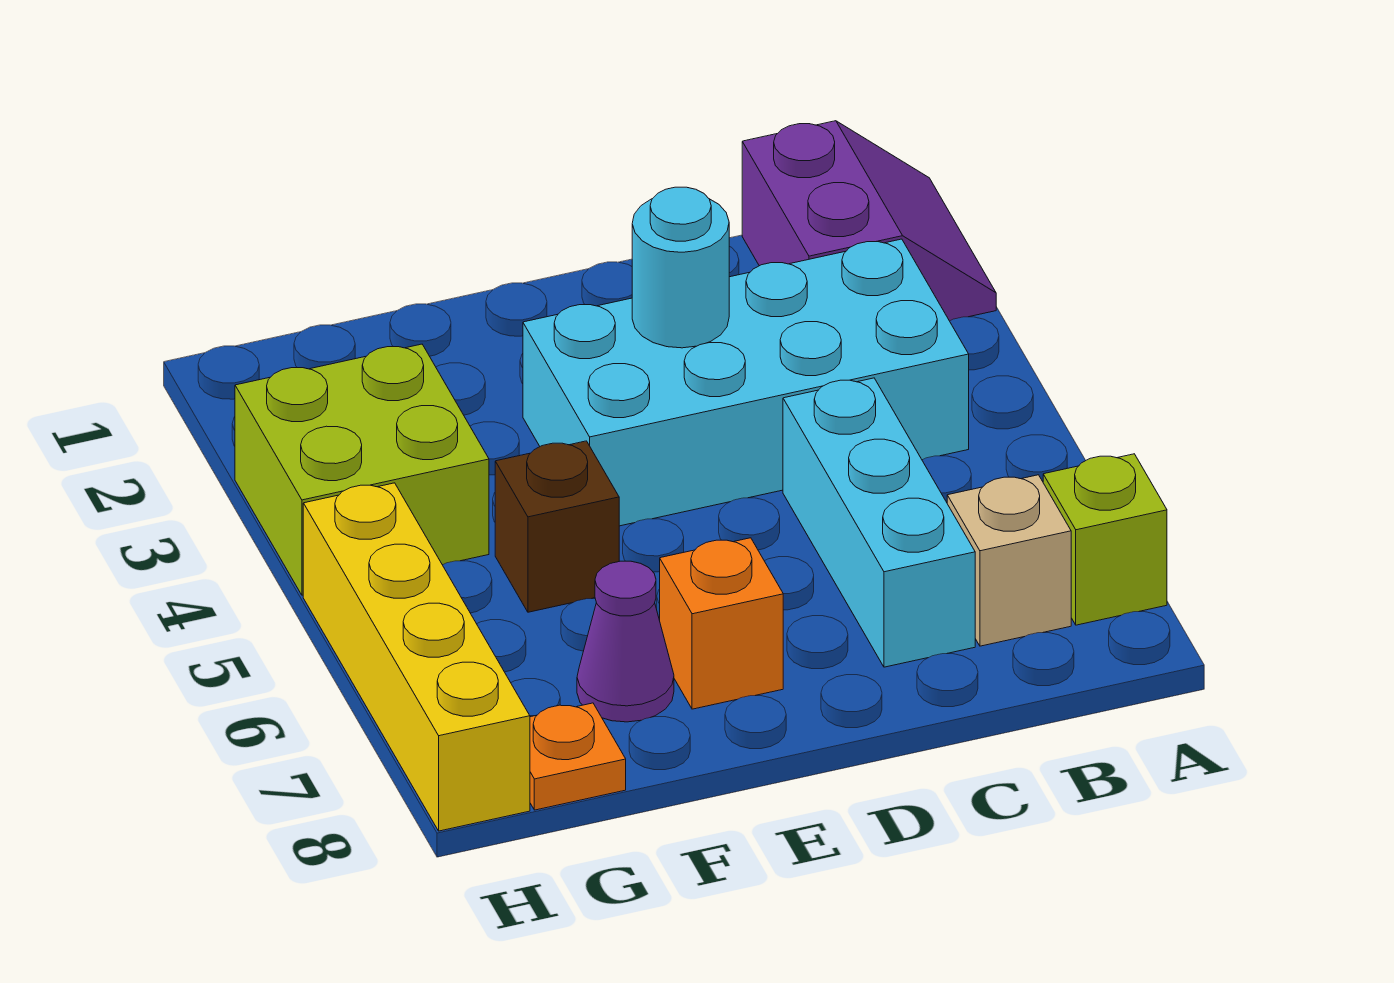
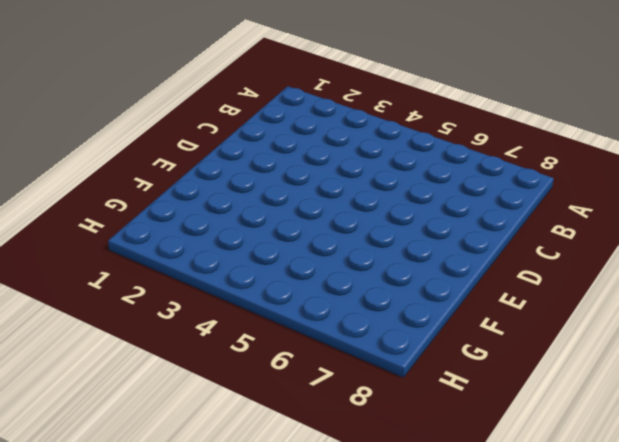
none -> purple slope A1:B2 level 1 top B
none -> lime brick A7 level 1
none -> cyan brick B3:E4 level 1

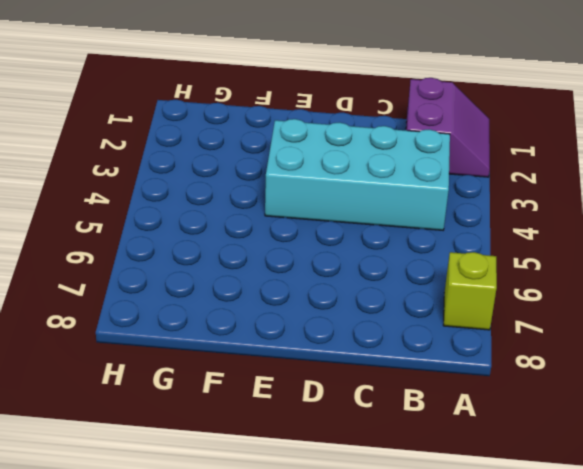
none -> tan brick B7 level 1
none -> cyan brick C5:C7 level 1
none -> orange brick E7 level 1

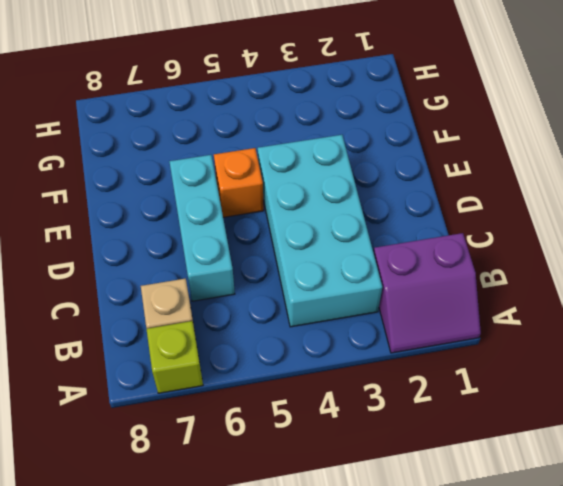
cyan brick C6:E6 level 1 -> cyan brick C5:C7 level 1
orange brick E5 level 1 -> orange brick E7 level 1
none -> brown brick F5 level 1
none -> purple cone F7 level 1
none -> lime brick G3:H4 level 1

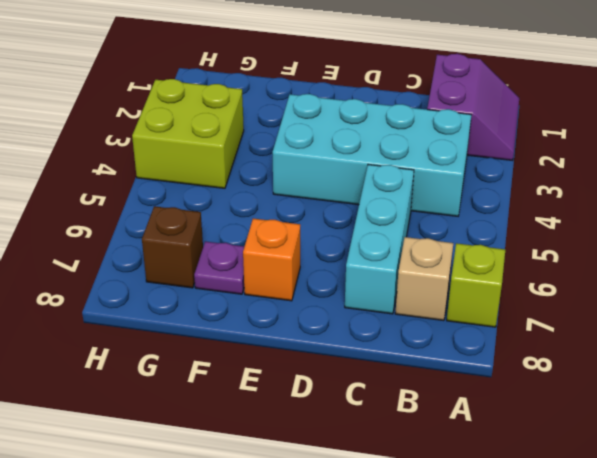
purple plate F7 level 1 -> purple cone F7 level 1
brown brick G7 level 1 -> brown brick F5 level 1
none -> orange plate G8 level 1
none -> yellow brick H5:H8 level 1
none -> cyan round brick D3 level 2

